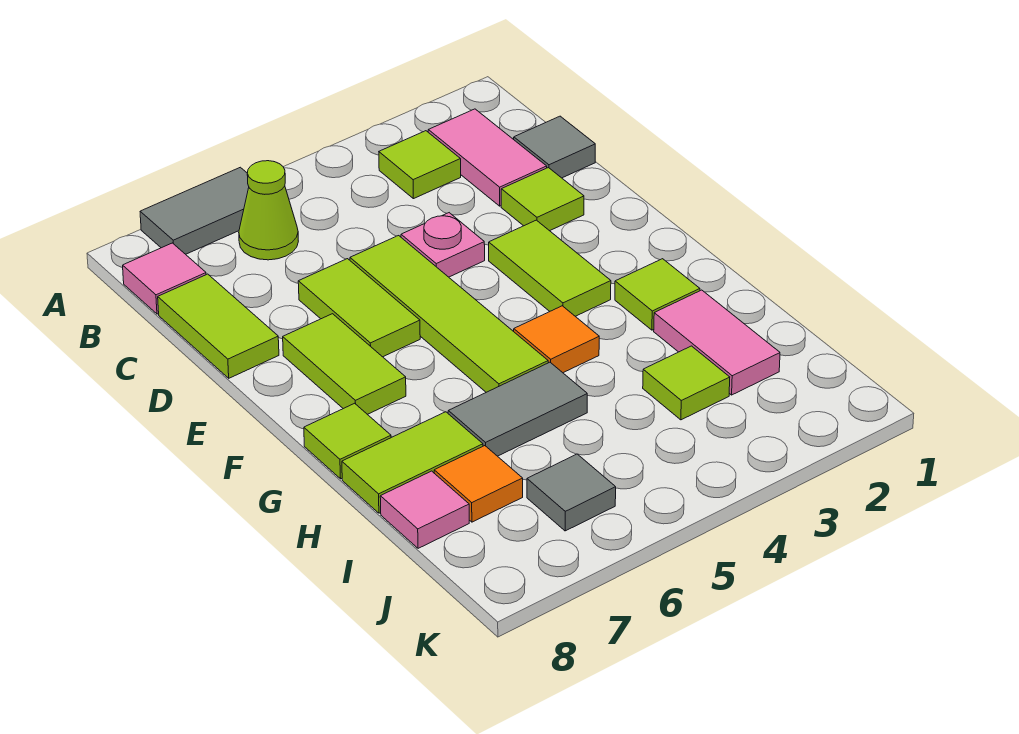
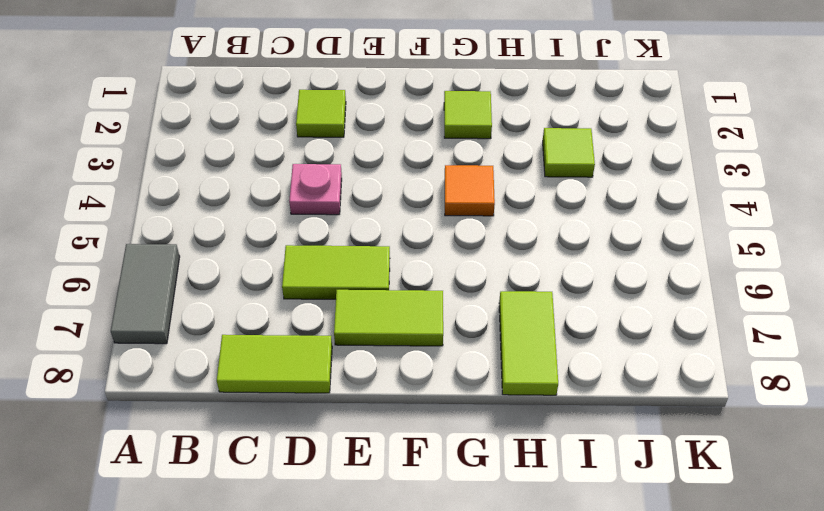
none -> pink tile B2:C2 level 1
none -> lime tile B3 level 1
none -> lime cone B6 level 1

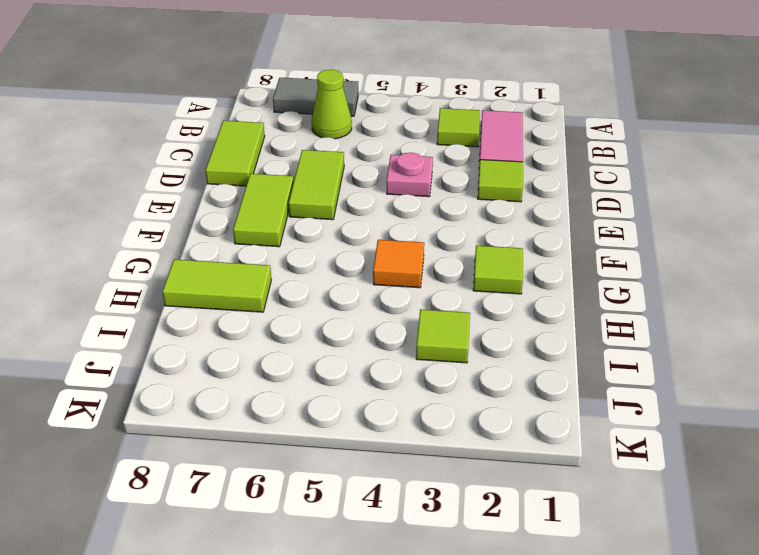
none -> pink tile B8 level 1
none -> grey tile C1 level 1
none -> lime tile D5:G5 level 1

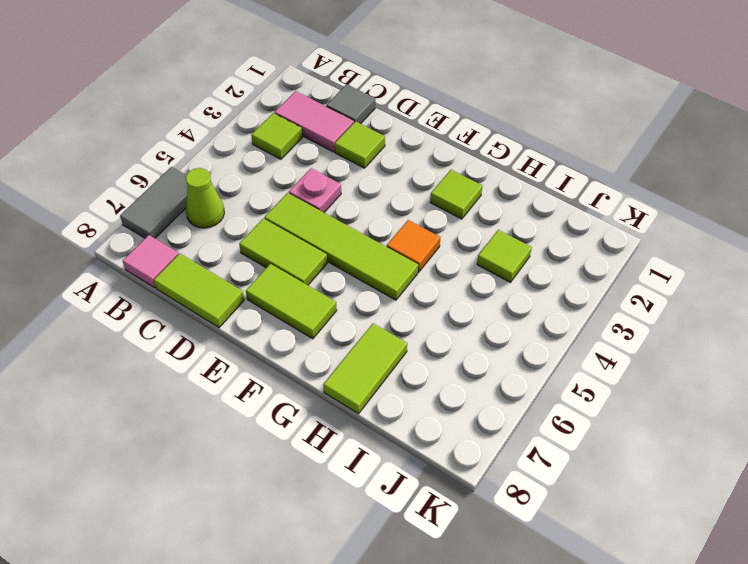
none -> lime tile E3:F3 level 1
none -> lime tile G8 level 1
none -> pink tile H2:I2 level 1

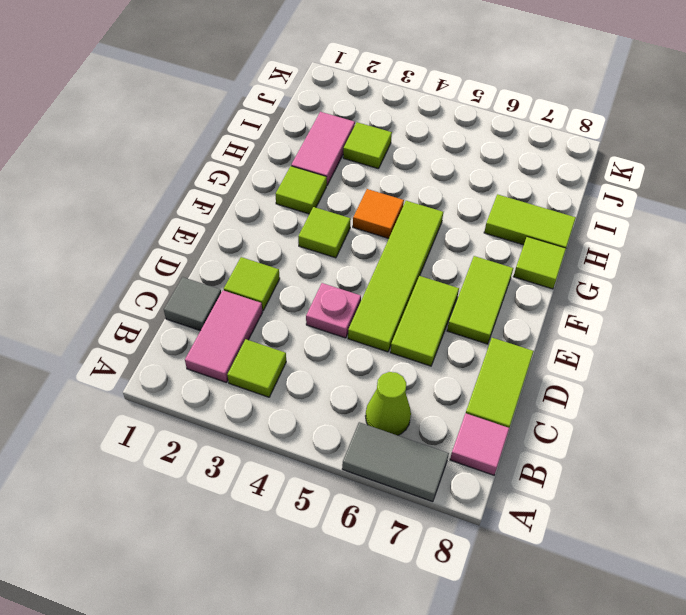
lime tile F3 level 1 -> lime tile E3:F3 level 1
none -> grey tile H5:H6 level 1
none -> orange tile I7 level 1
none -> pink tile I8 level 1

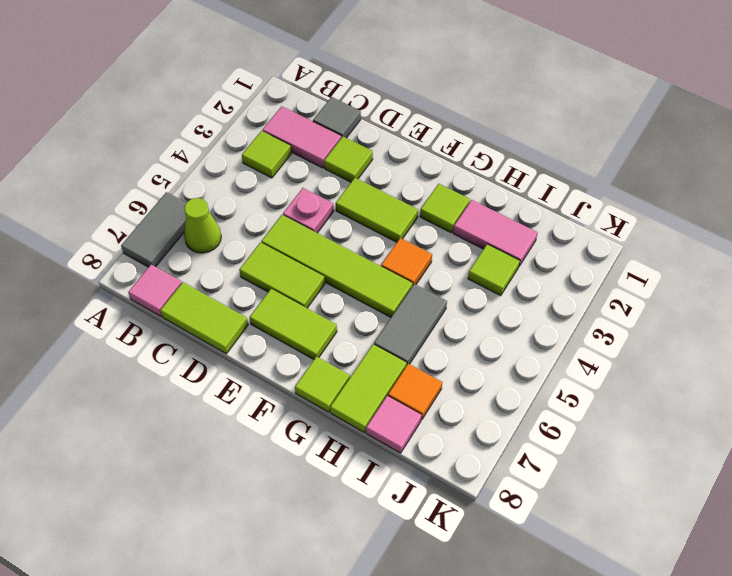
none -> grey tile J6 level 1

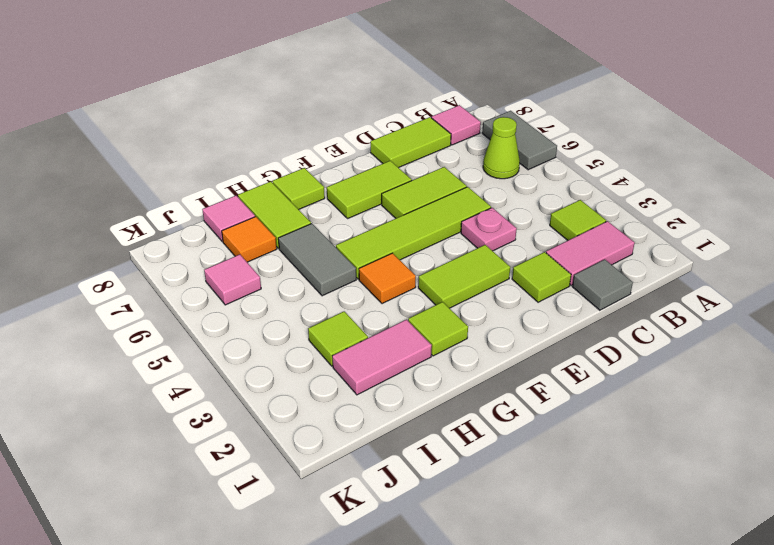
pink tile J6 level 1 -> grey tile J6 level 1

